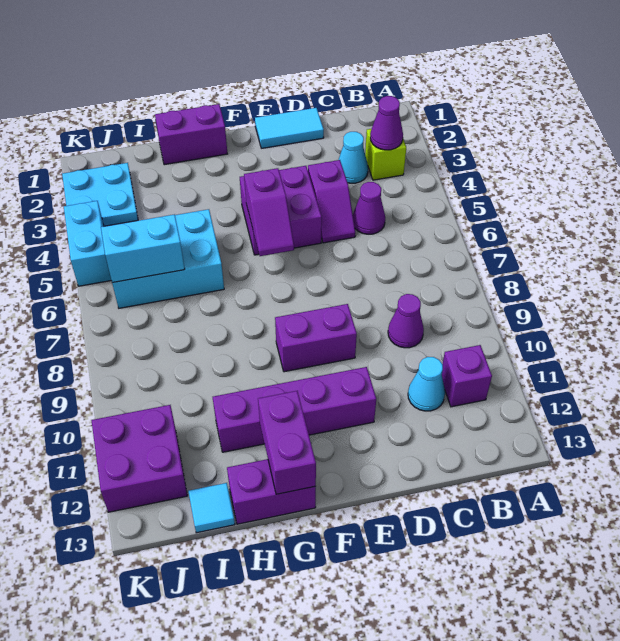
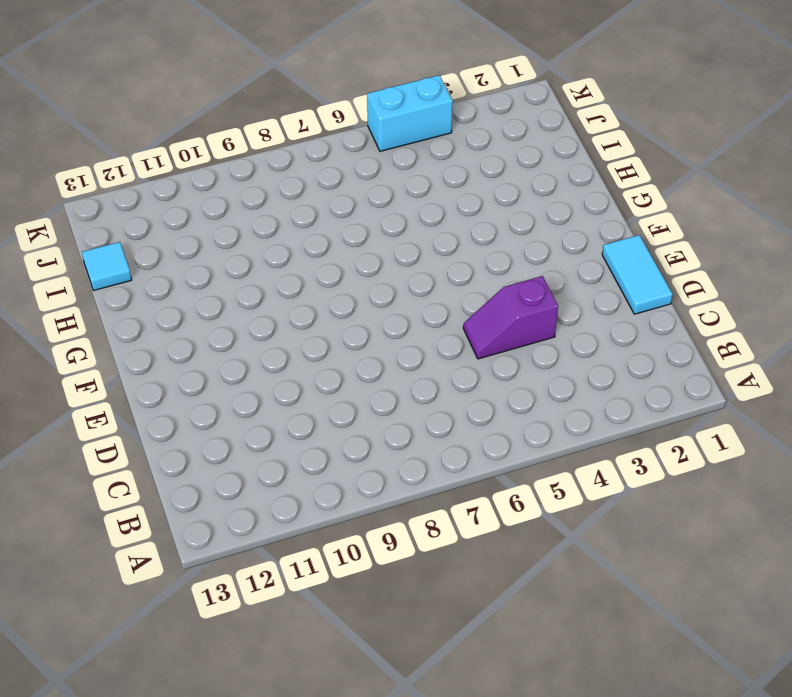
none -> lime brick B3 level 1
none -> purple brick B11 level 1
none -> cyan cone C3 level 1

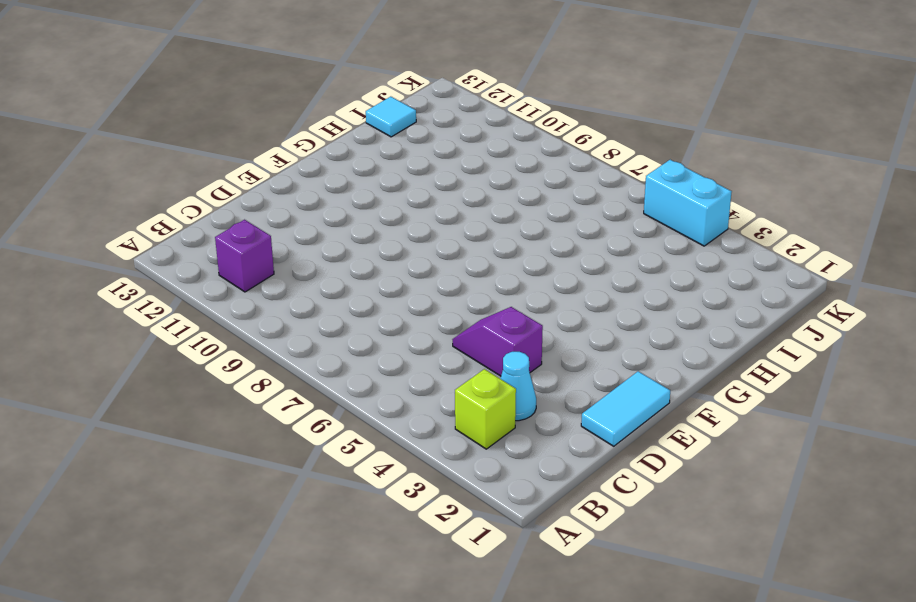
none -> purple cone C5 level 1
none -> purple cone C9 level 1
none -> cyan cone C11 level 1

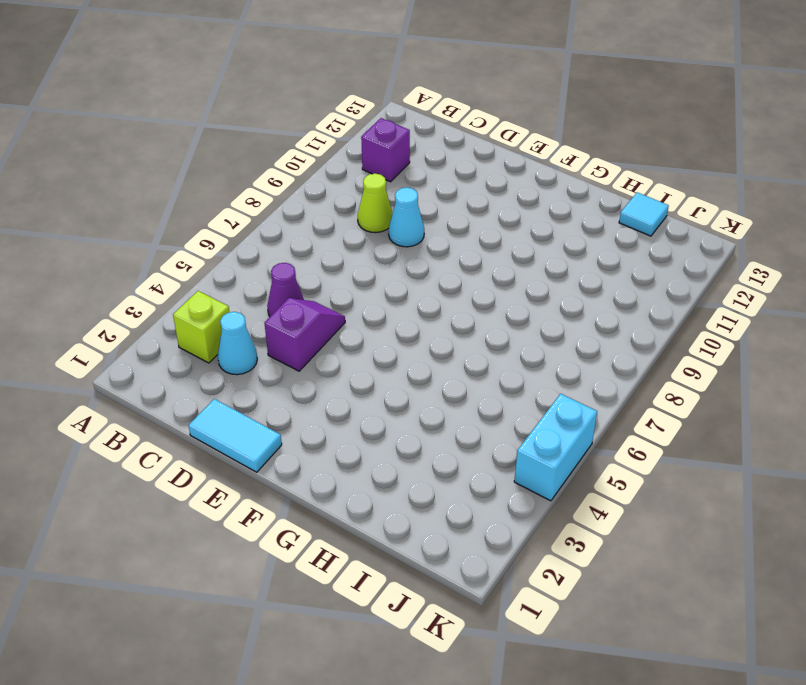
lime cone C9 level 1 -> purple cone C9 level 1
cyan cone D9 level 1 -> cyan cone C11 level 1
none -> purple brick E4:F5 level 1
none -> purple brick E9:F9 level 1
none -> purple brick E11:H11 level 1

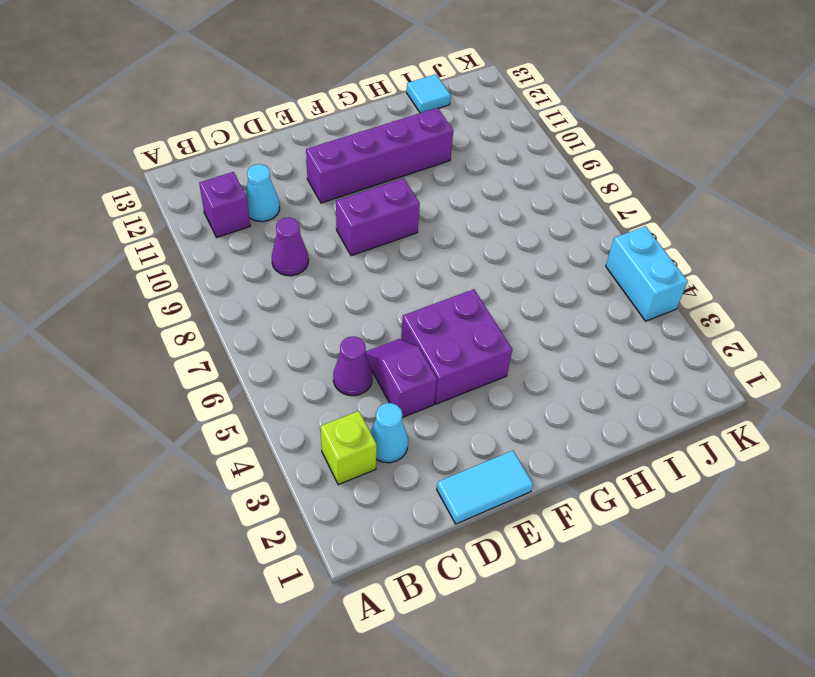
none -> purple brick G1:H1 level 1
none -> purple brick G13:H13 level 1
none -> cyan brick H5:J6 level 1

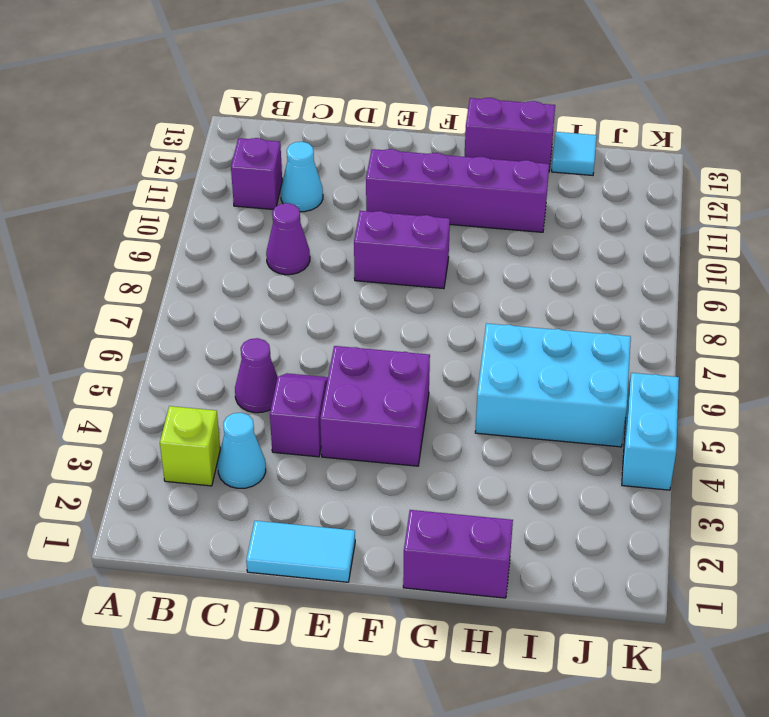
none -> cyan plate J2:K3 level 1
none -> purple brick J11:K12 level 1
none -> purple cone B3 level 2

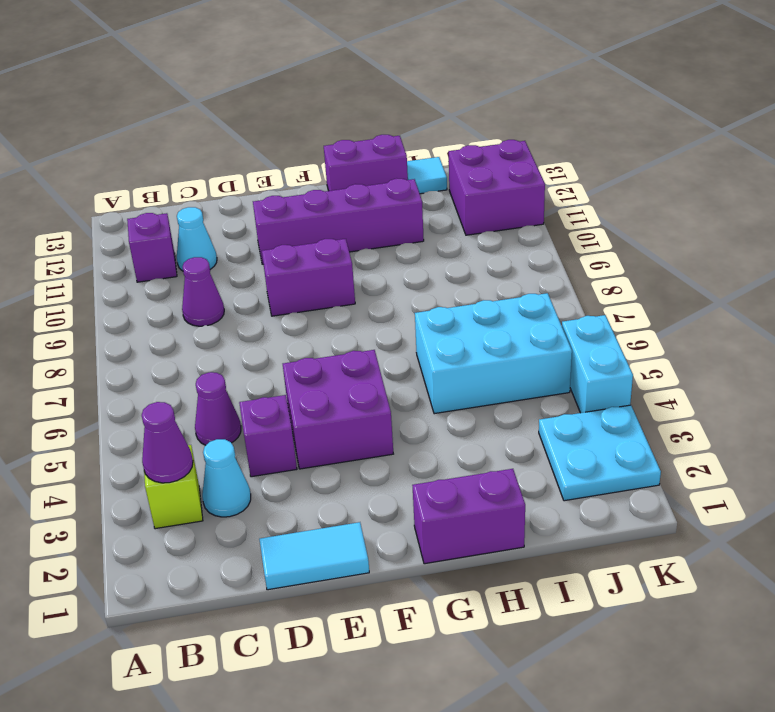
none -> purple slope F5:F6 level 2 top 5
none -> purple brick G12:G13 level 2
none -> cyan brick I6:J6 level 2

